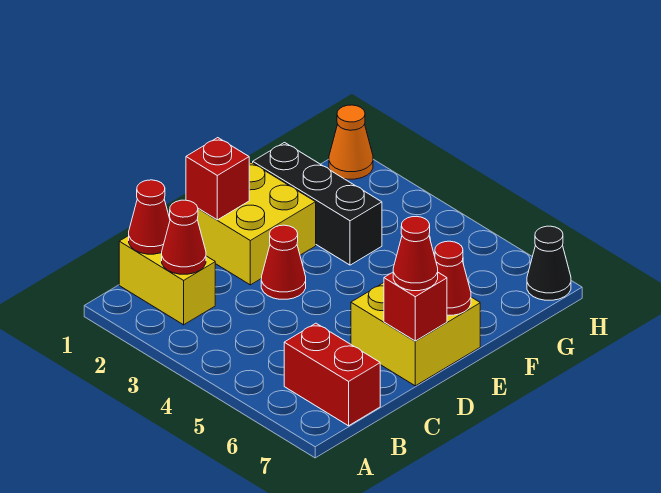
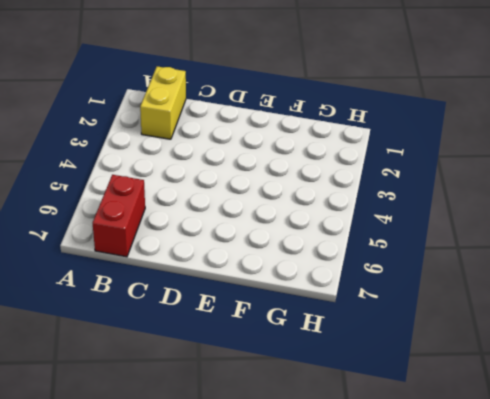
none -> yellow brick D1:E2 level 1
none -> red cone D3 level 1
none -> yellow brick D6:E7 level 1

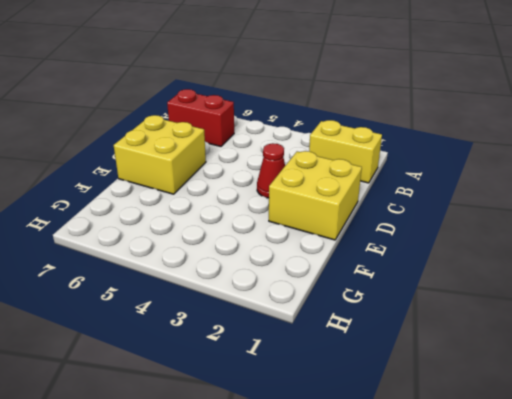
none -> black brick F1:F3 level 1
none -> orange cone H1 level 1
none -> black cone H7 level 1

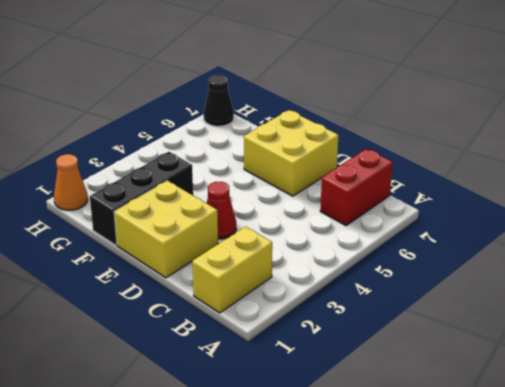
none -> red cone B1 level 2
none -> red cone B2 level 2
none -> red brick D1 level 2

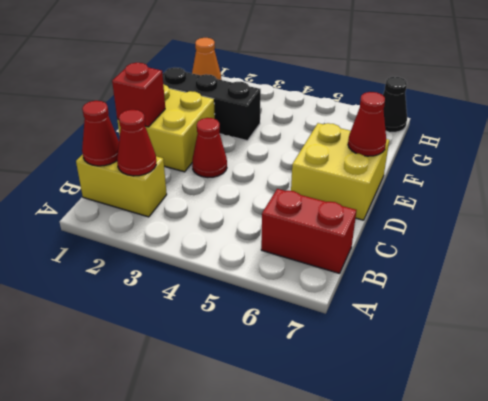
none -> red brick D7 level 2
none -> red cone D7 level 3

